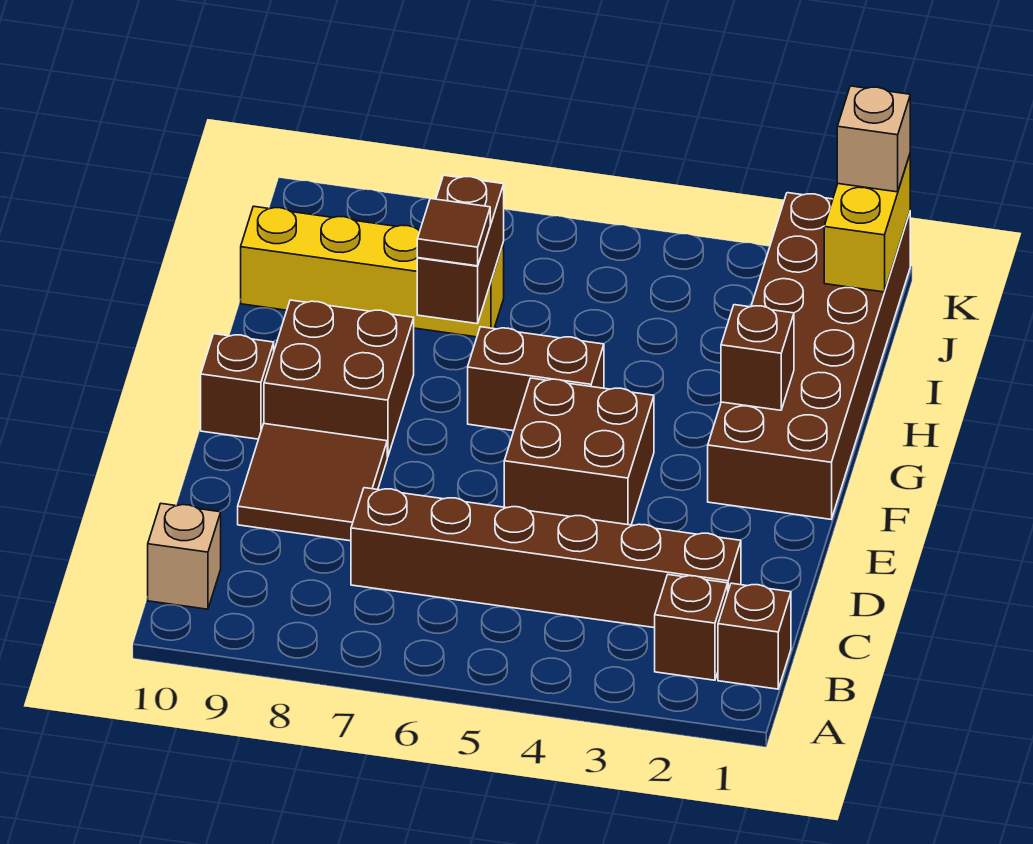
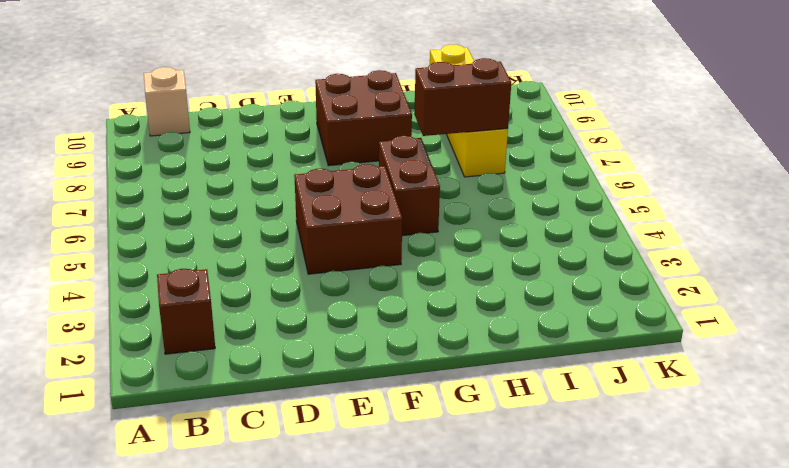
none -> brown brick B1 level 1
none -> brown brick C2:C7 level 1
none -> brown tile D8:E9 level 1

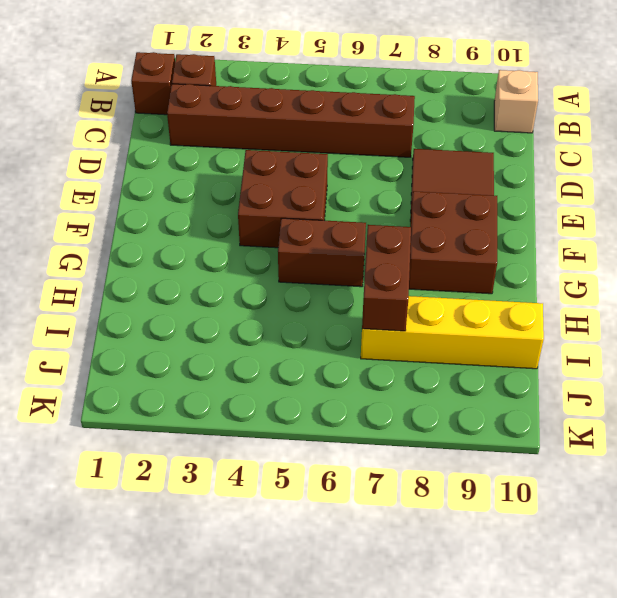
none -> brown brick F1:K2 level 1
none -> brown brick F10 level 1
none -> brown brick G2 level 2

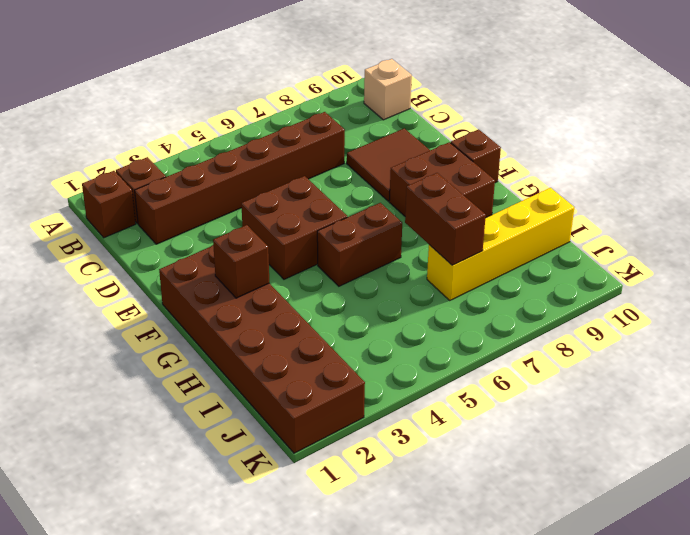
none -> yellow brick J1:K1 level 2
none -> brown tile H7 level 3
none -> tan brick K1 level 3

